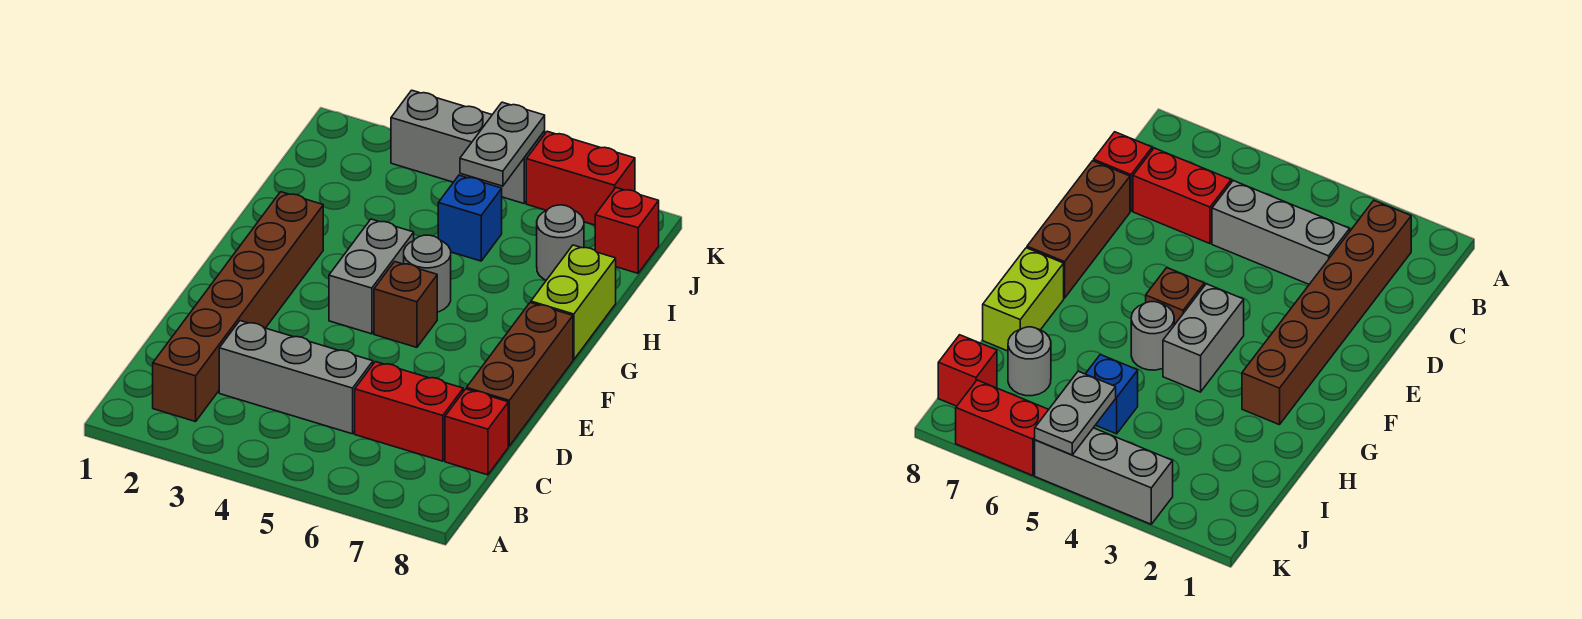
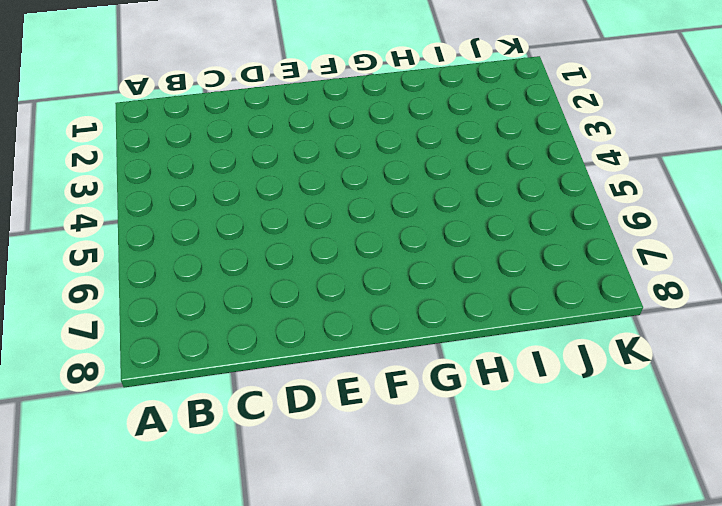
none -> brown brick B2:G2 level 1
none -> grey brick C3:C5 level 1
none -> red brick C6:C7 level 1

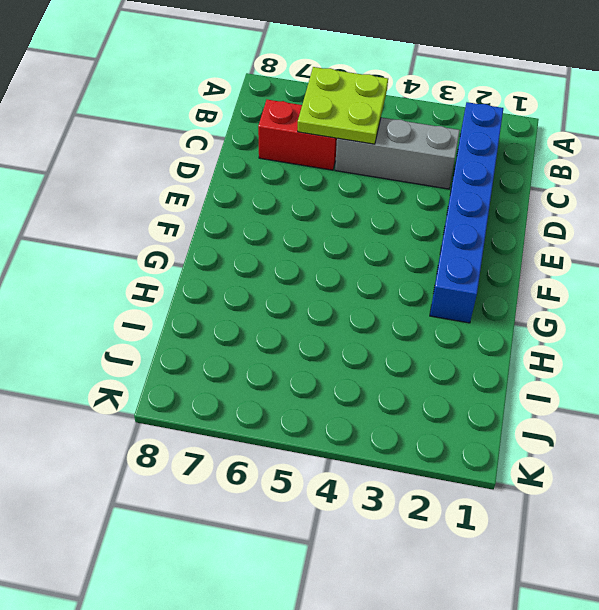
blue brick B2:G2 level 1 -> brown brick B2:G2 level 1
lime plate B5:C6 level 2 -> none
none -> red brick C8 level 1
none -> brown brick D8:F8 level 1
none -> grey brick F4:G4 level 1

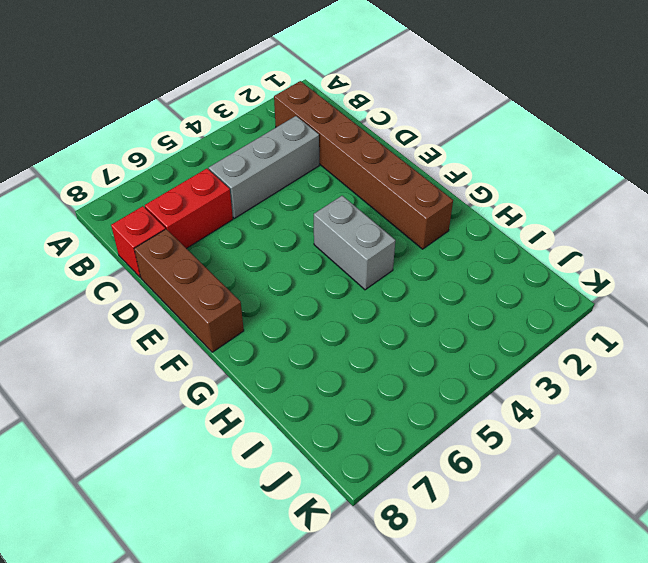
none -> brown brick F5 level 1
none -> grey round brick G5 level 1
none -> lime brick G8:H8 level 1

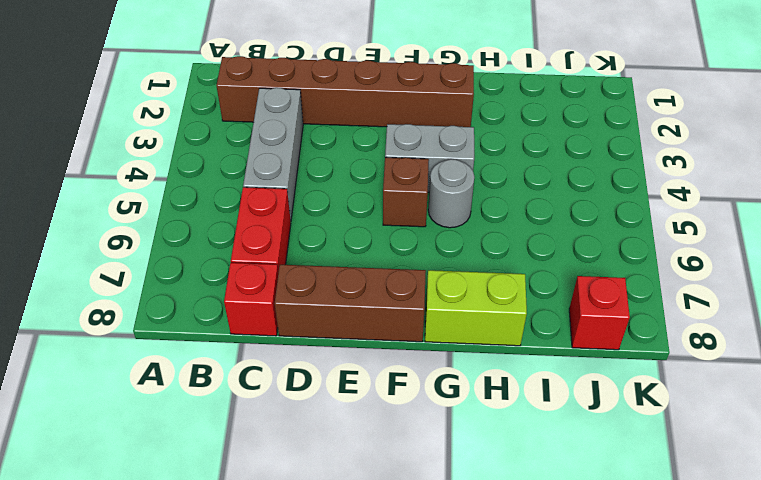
none -> blue brick I5 level 1
none -> grey round brick I7 level 1
none -> grey brick K3:K5 level 1

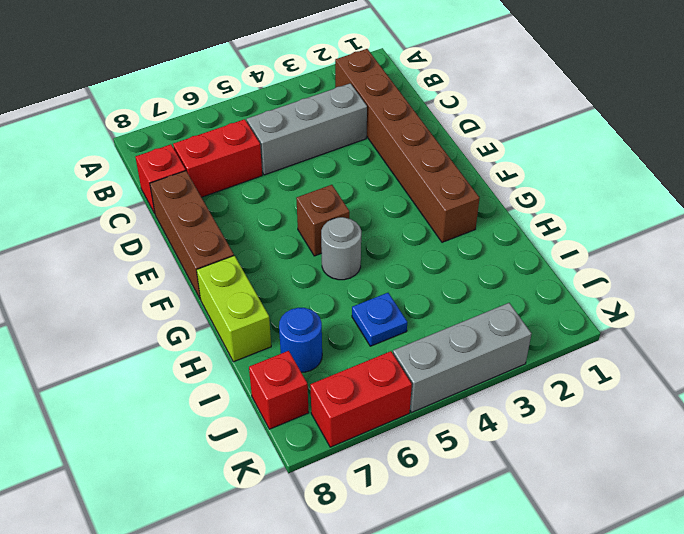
blue plate I5 level 1 -> blue brick I5 level 1
blue round brick I7 level 1 -> grey round brick I7 level 1
none -> grey brick F4:G4 level 1
none -> grey plate J5:K5 level 2

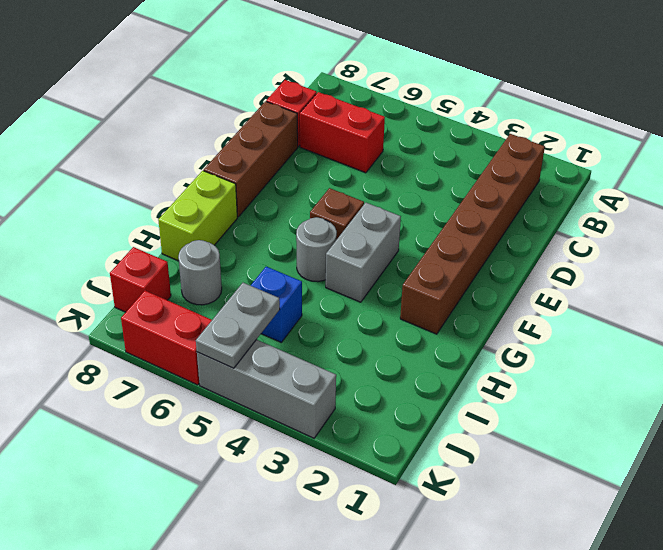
none -> grey brick C3:C5 level 1

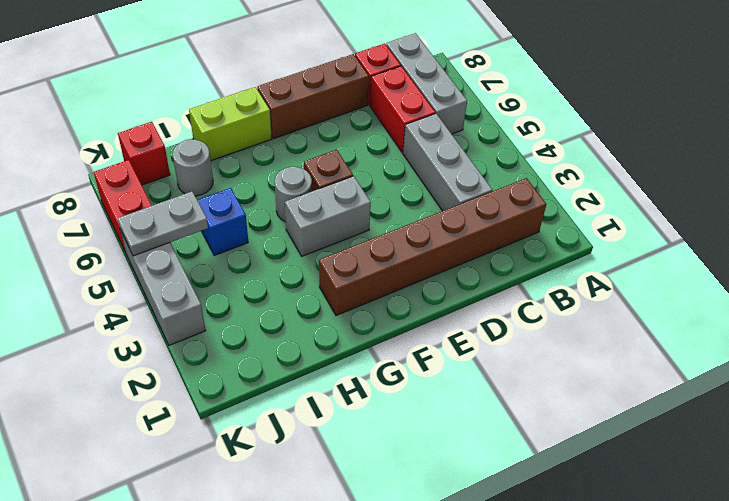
grey brick B6:B8 level 1 -> none

